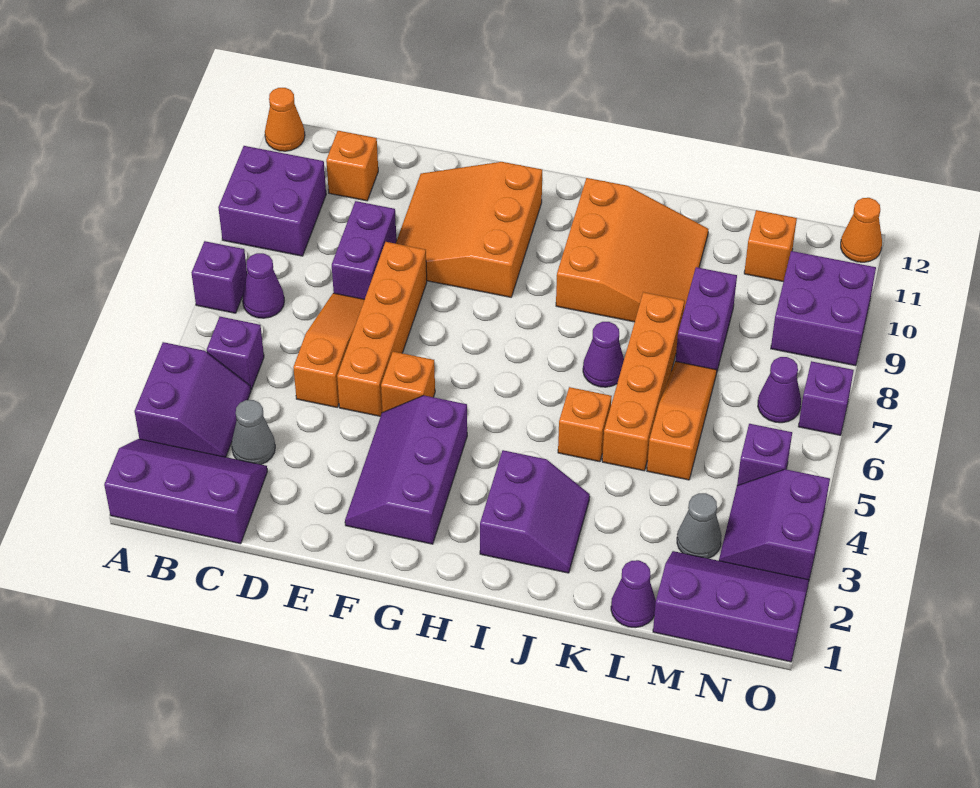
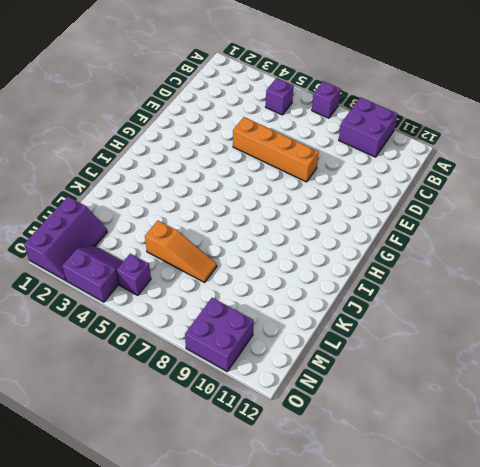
none -> purple slope A1:C2 level 1 top 1
none -> purple slope A3:B4 level 1 top A
none -> orange cone A12 level 1
none -> purple cone B7 level 1

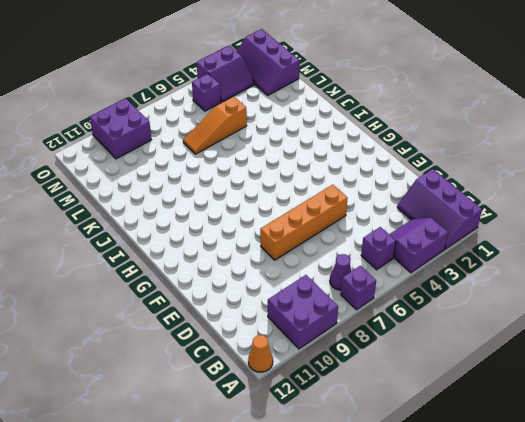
none -> grey cone C3 level 1
none -> orange brick C11 level 1
none -> orange slope D5:D7 level 1 top 5
none -> purple brick D8:D9 level 1

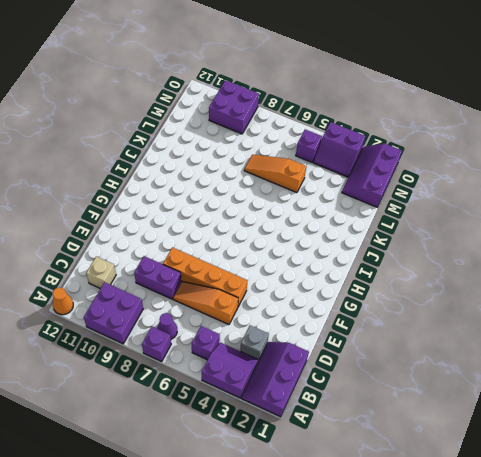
grey brick C3 level 1 -> grey cone C3 level 1
tan brick C11 level 1 -> orange brick C11 level 1
none -> orange slope E9:G11 level 1 top G
none -> purple slope F2:G4 level 1 top G
none -> orange brick F5 level 1
none -> purple slope I2:J3 level 1 top I

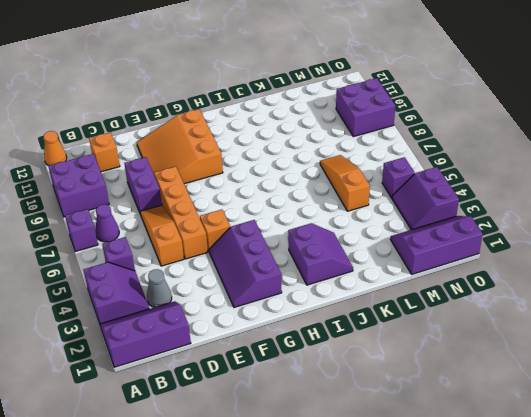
none -> orange slope I9:K11 level 1 top I
none -> orange brick J5 level 1
none -> purple cone J7 level 1
none -> orange brick K5:K8 level 1

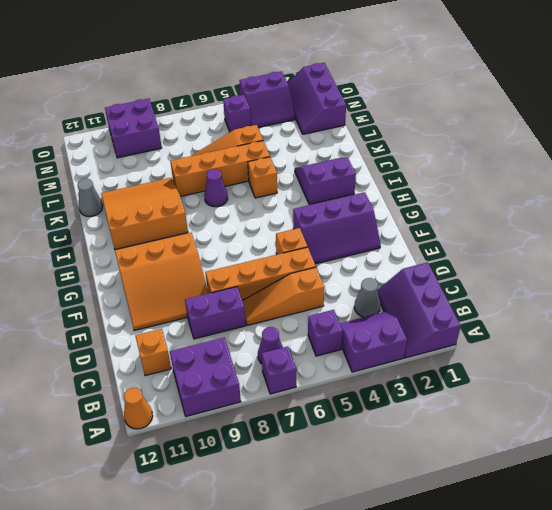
grey cone K12 level 1 -> grey cone M3 level 1
none -> purple cone L1 level 1
none -> purple brick L8:L9 level 1
none -> orange brick M11 level 1
none -> purple cone N7 level 1

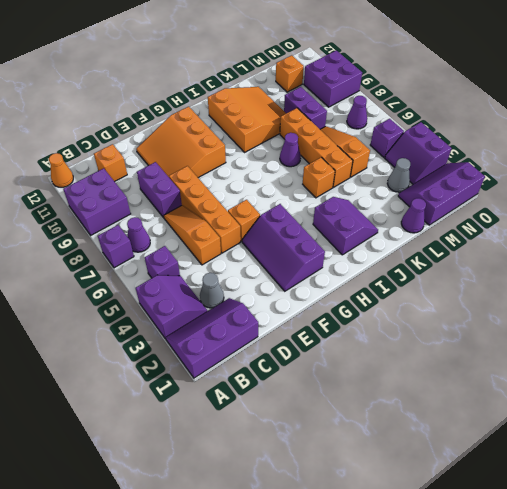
none -> purple brick O7 level 1
none -> orange cone O12 level 1

